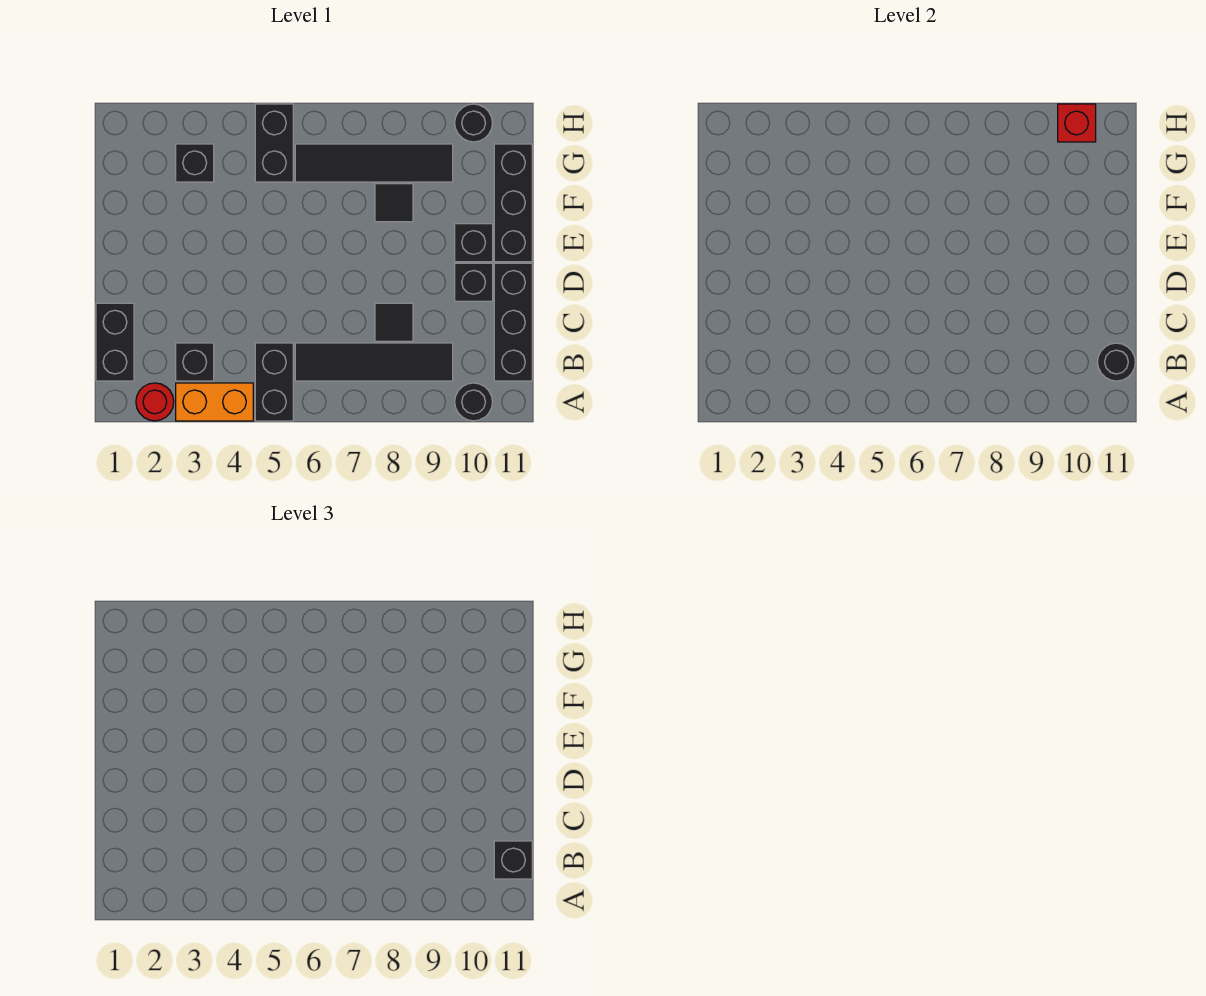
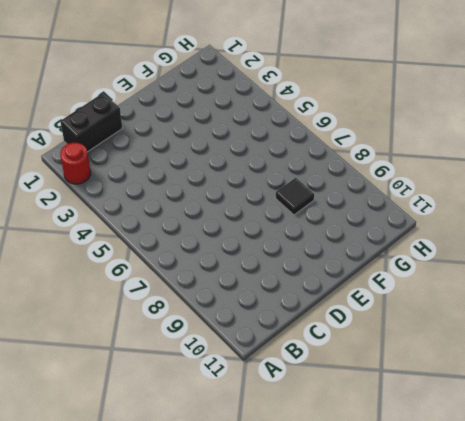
none -> orange brick A3:A4 level 1
none -> black brick A5:B5 level 1
none -> black round brick A10 level 1

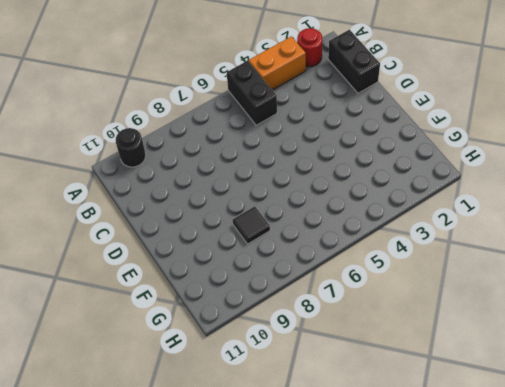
none -> black brick B3 level 1
none -> black tile B6:B9 level 1
none -> black brick B11:D11 level 1

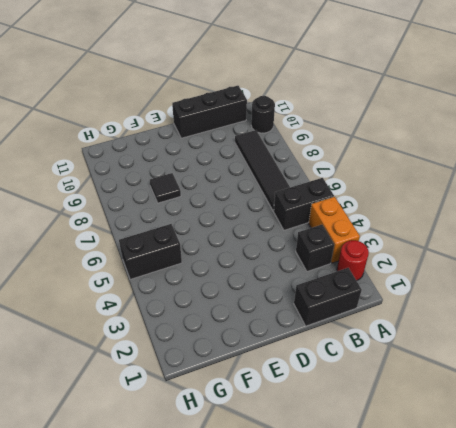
none -> black tile C8 level 1
none -> black brick D10 level 1
none -> black brick E10 level 1

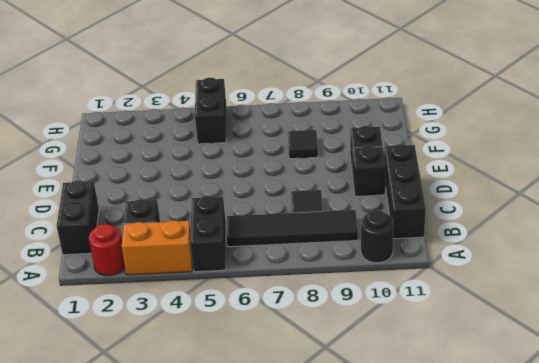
none -> black brick E11:G11 level 1
none -> black brick G3 level 1
none -> black tile G6:G9 level 1

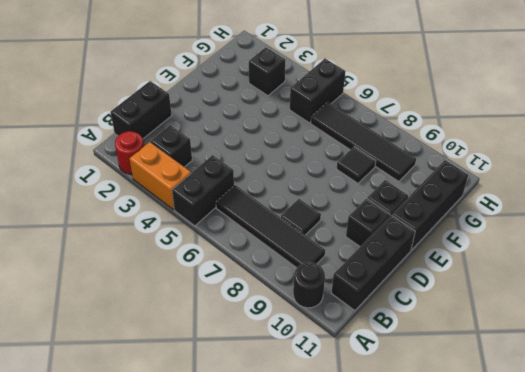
none -> black round brick H10 level 1
none -> black round brick B11 level 2
none -> red brick H10 level 2

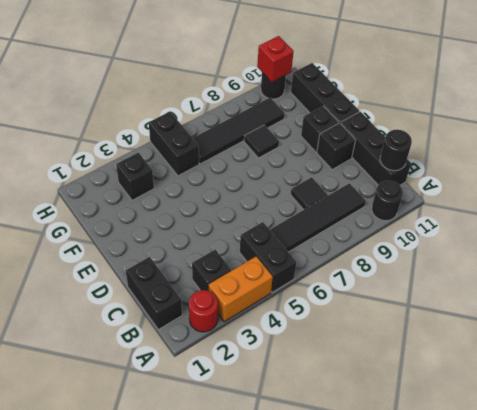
none -> black brick B11 level 3

